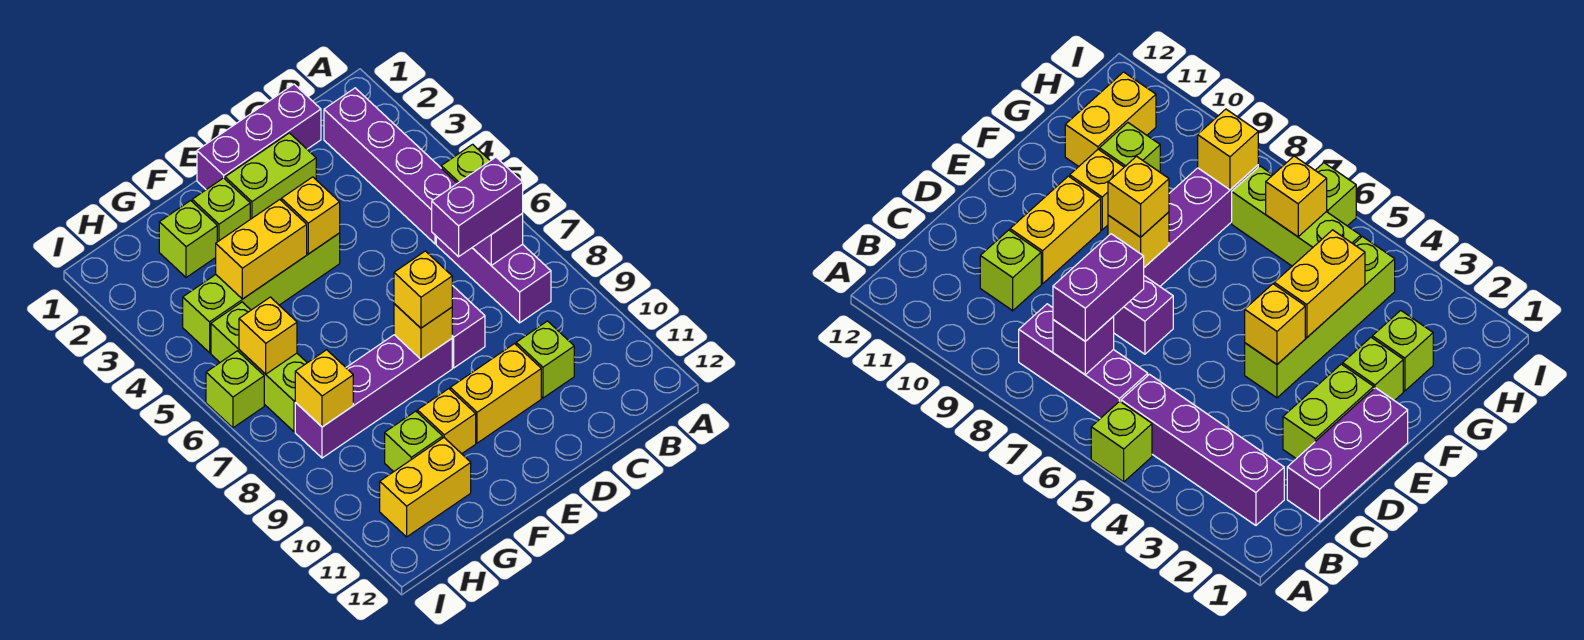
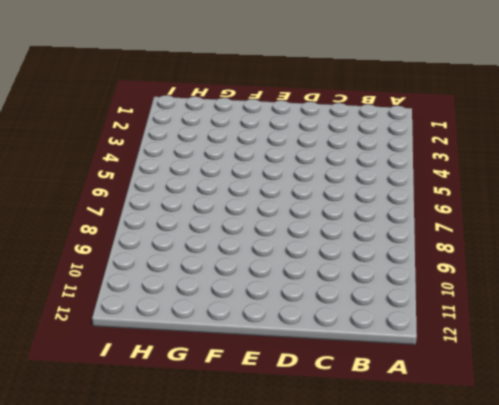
none -> lime brick A5 level 1
none -> purple brick B2:B5 level 1
none -> purple brick B6:B8 level 1

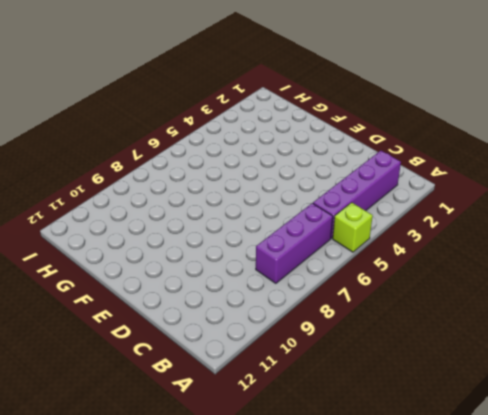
none -> purple brick C1:E1 level 1
none -> lime brick C10 level 1
none -> lime brick D2:E2 level 1

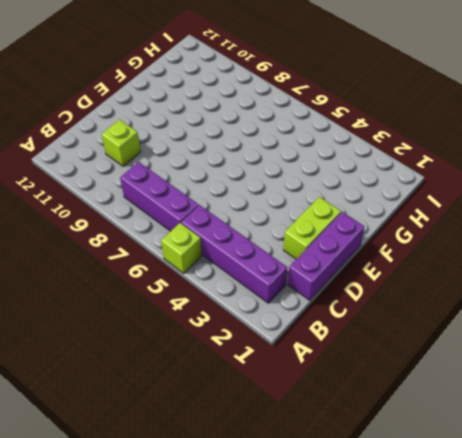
none -> purple brick D7:D8 level 1
none -> yellow brick D10:E10 level 1
none -> lime brick E4:H4 level 1

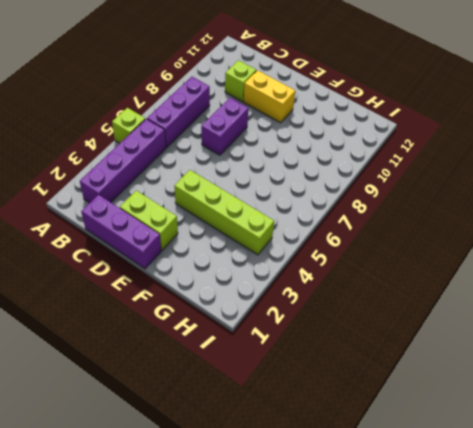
none -> purple brick E8:H8 level 1
none -> lime brick F2 level 1
none -> yellow brick F10 level 1

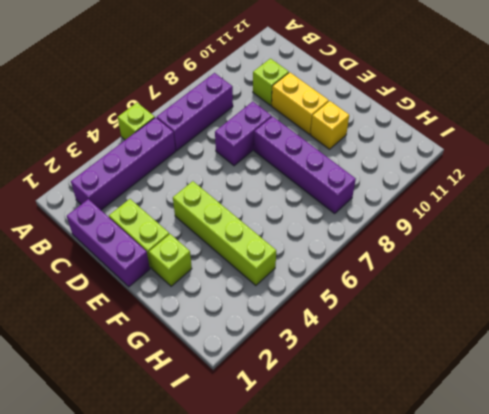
none -> lime brick G2 level 1
none -> lime brick G10 level 1
none -> yellow brick G11:H11 level 1

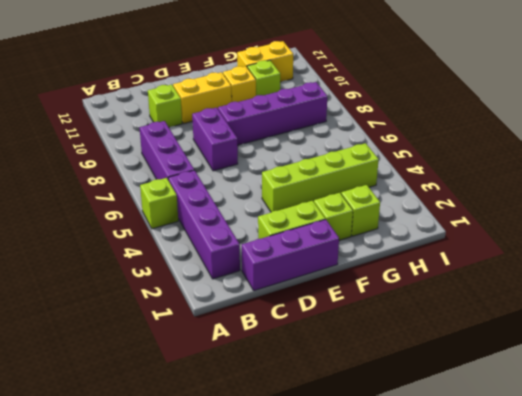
none -> lime brick H5:H7 level 1
none -> lime brick I6 level 1
none -> purple brick B7 level 2

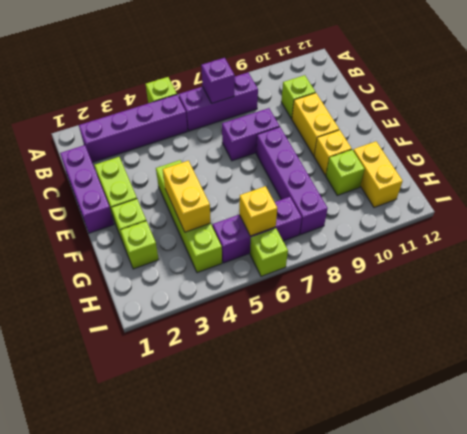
purple brick H5:H7 level 1 -> lime brick H5:H7 level 1
none -> yellow brick E4 level 2
none -> yellow brick E8 level 2
none -> yellow brick H8 level 2

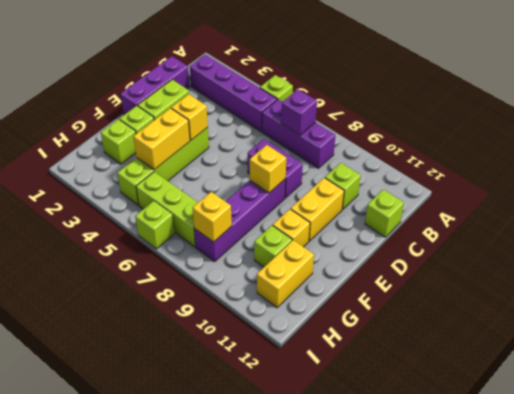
lime brick C12 level 1 -> none
none -> yellow brick H6 level 2
none -> purple brick B7:C7 level 3
none -> yellow brick E8 level 3

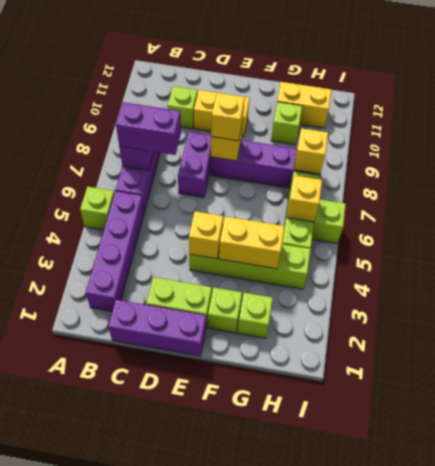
none -> yellow brick F10 level 1

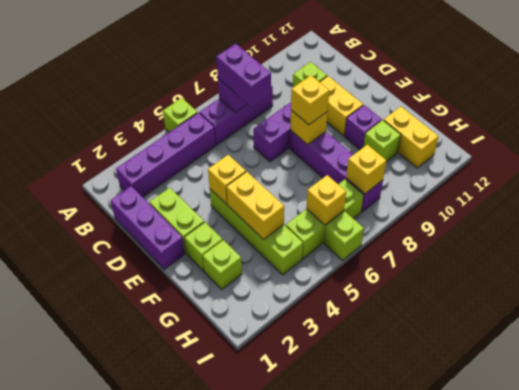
purple brick F10 level 1 -> yellow brick F10 level 1

